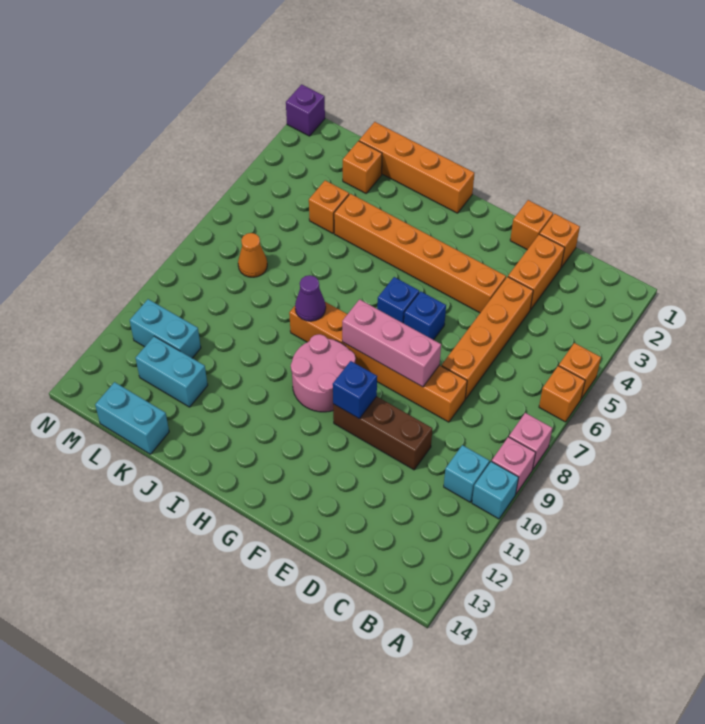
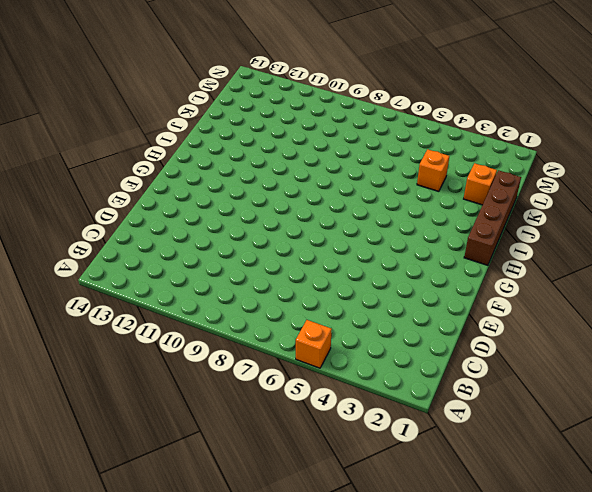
brown brick H1:K1 level 1 -> orange brick H1:K1 level 1
none -> orange brick A6 level 1
none -> pink brick A8 level 1
none -> pink brick A9 level 1

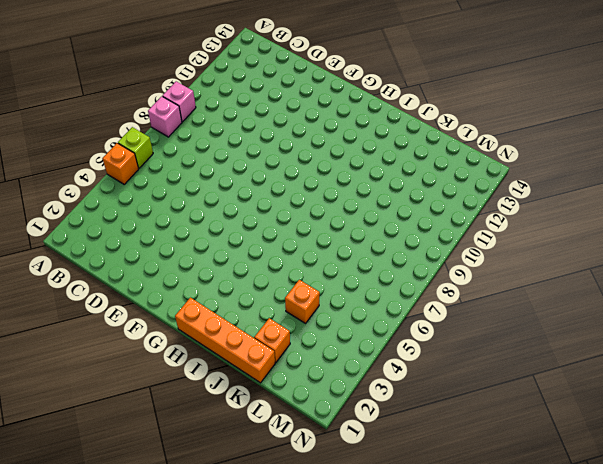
lime brick A6 level 1 -> orange brick A6 level 1
none -> cyan brick A10 level 1
none -> cyan brick B10 level 1
none -> orange brick D1 level 1

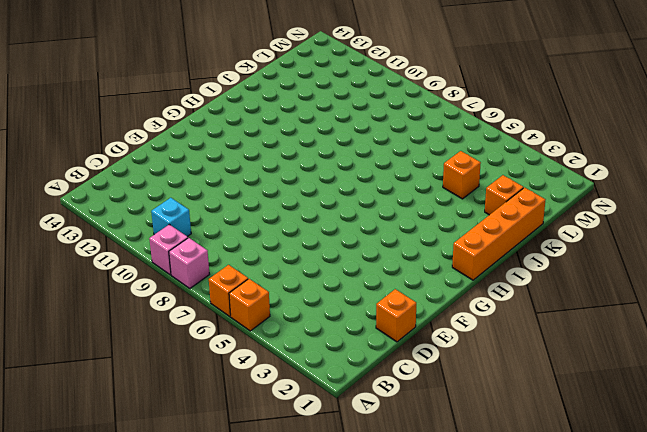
none -> cyan brick A10 level 1
none -> orange brick D2:D3 level 1
none -> orange brick D4:D7 level 1

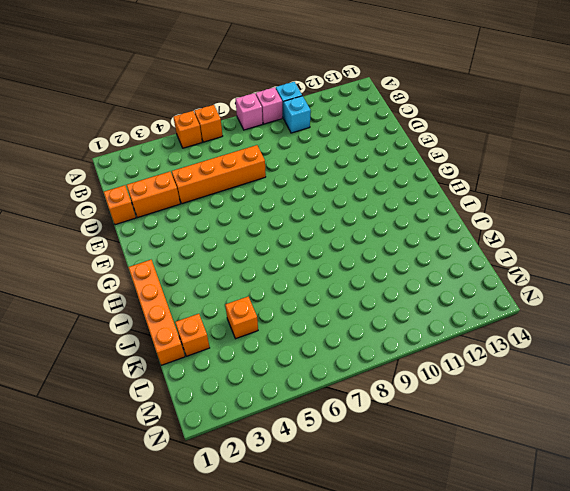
none -> orange brick D8:I8 level 1
none -> brown brick D10:F10 level 1
none -> orange brick E1 level 1

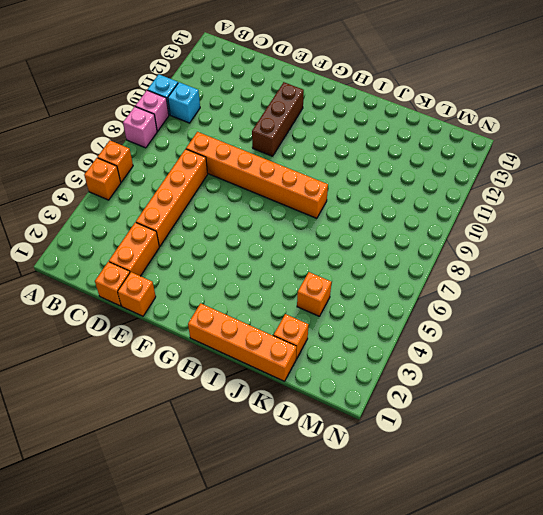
brown brick F10:F12 level 1 -> brown brick D10:F10 level 1
none -> orange brick E4:J4 level 1
none -> blue brick F6 level 1
none -> blue brick G6 level 1

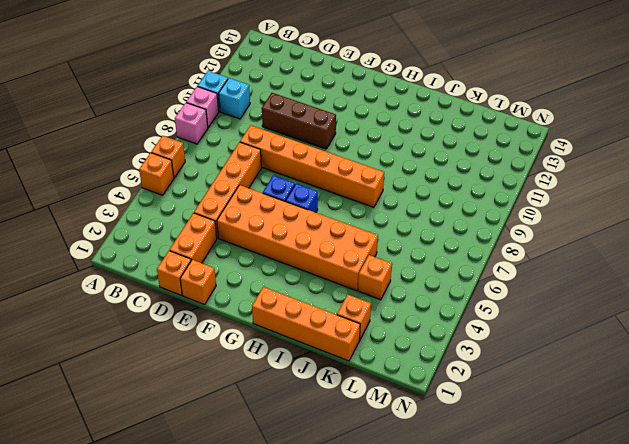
orange brick E4:J5 level 1 -> orange brick E4:J4 level 1
none -> pink round brick G9:H10 level 1
none -> cyan brick K12:L12 level 1
none -> cyan brick K14:L14 level 1

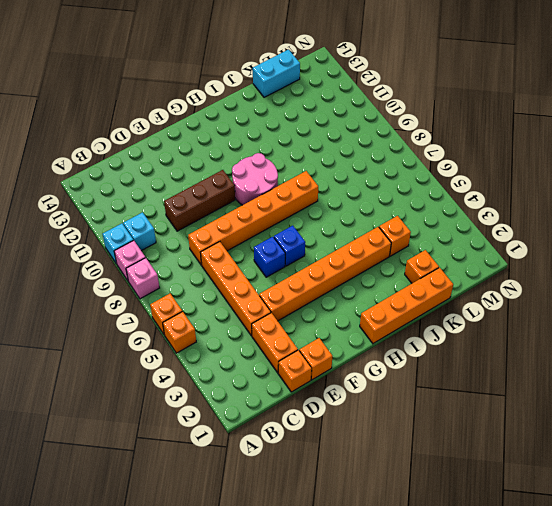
none -> cyan brick K12:L12 level 1
none -> orange cone L7 level 1
none -> cyan brick L11:M11 level 1

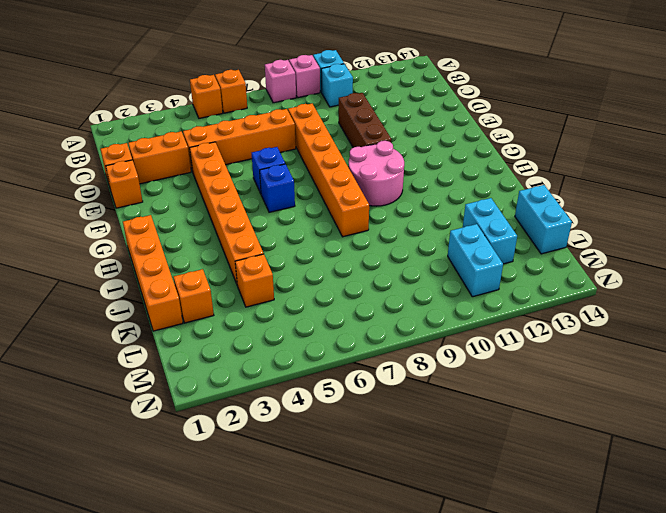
none -> orange cone L7 level 1
none -> purple brick N1 level 1
none -> pink brick E8:G8 level 2

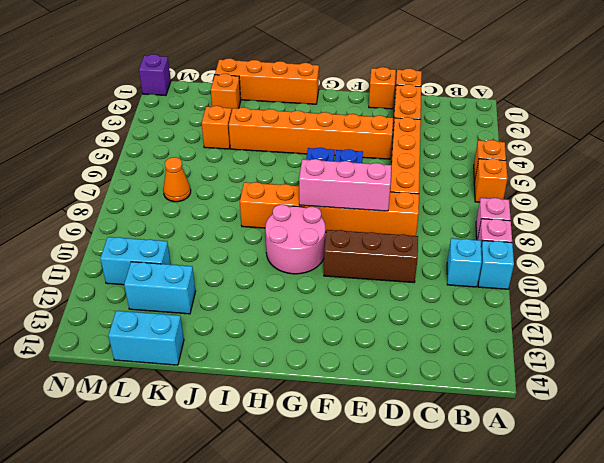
none -> blue brick F10 level 2
none -> purple cone I8 level 2

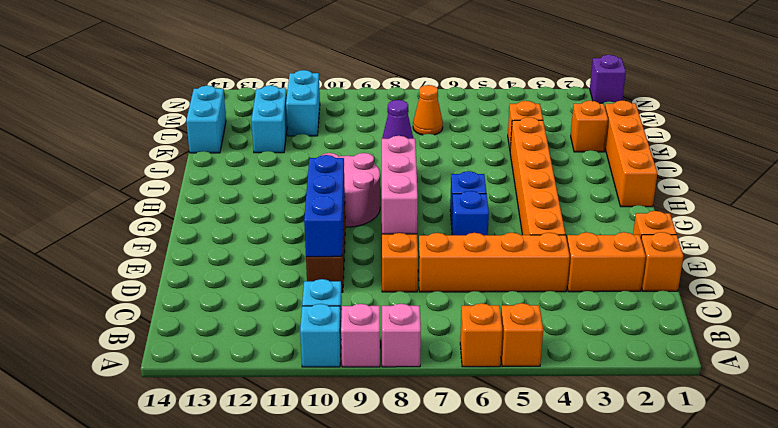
blue brick D10:F10 level 2 -> blue brick F10 level 2

